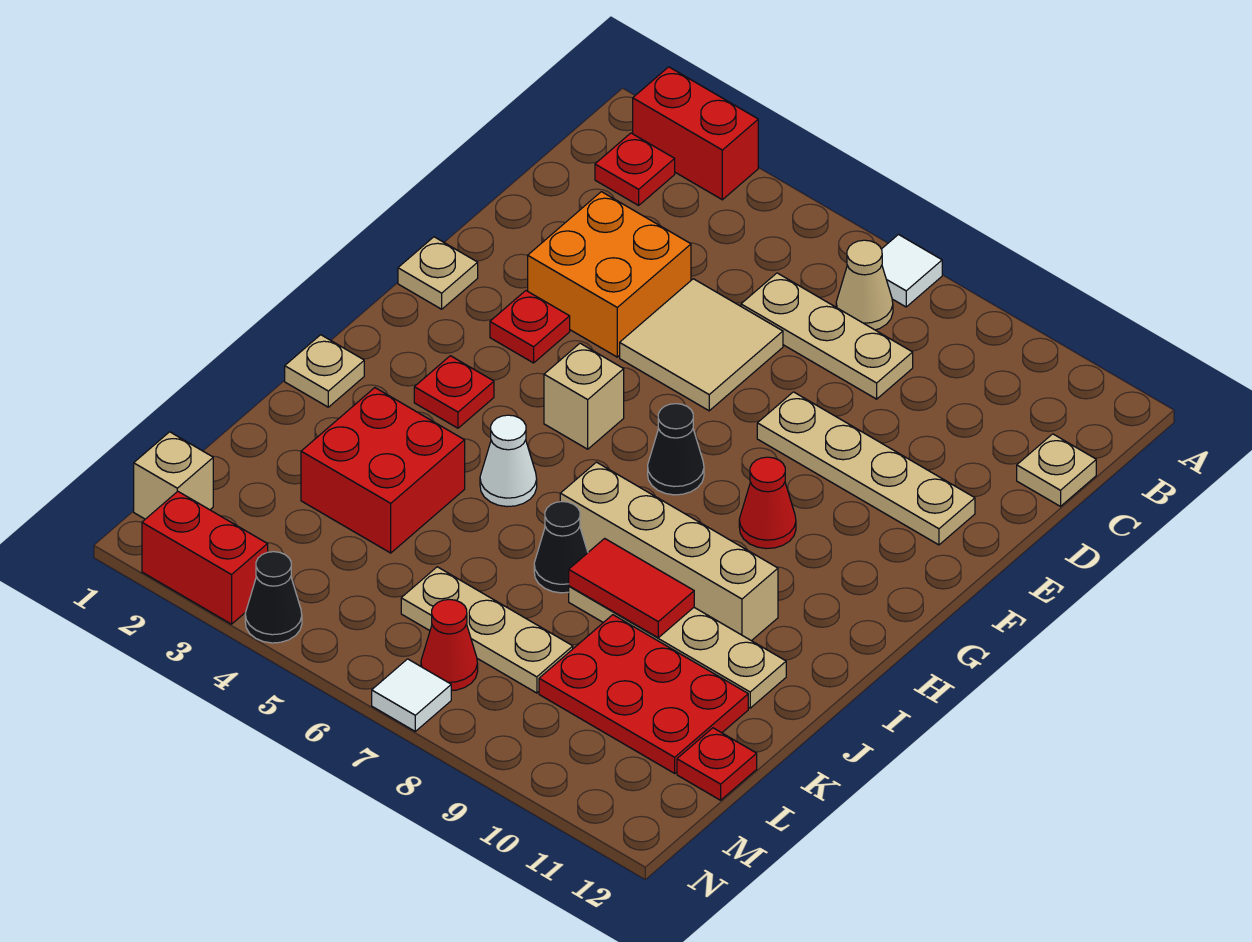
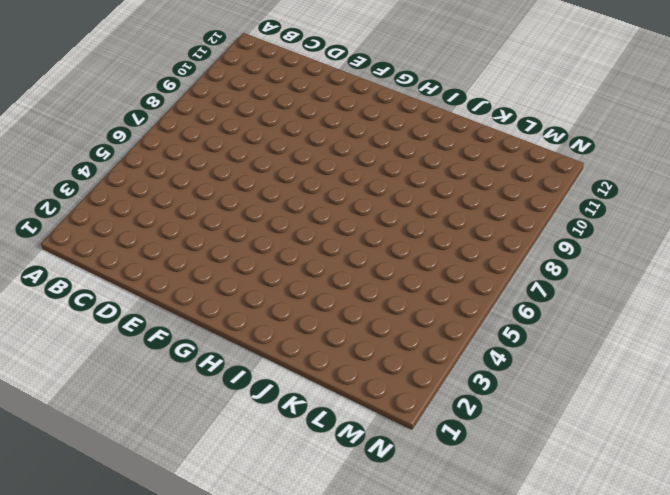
none -> red brick A2:A3 level 1
none -> white tile A7 level 1
none -> red plate B2 level 1
none -> tan cone B7 level 1

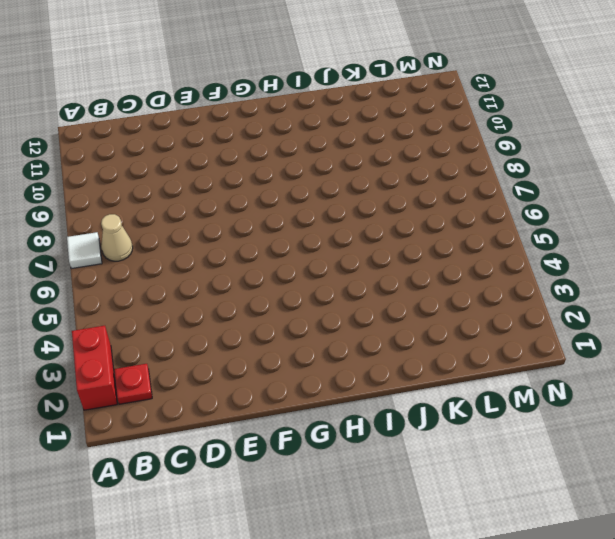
none -> tan plate C6:C8 level 1
none -> tan plate C12 level 1
none -> orange brick D3:E4 level 1
none -> tan tile D5:E6 level 1

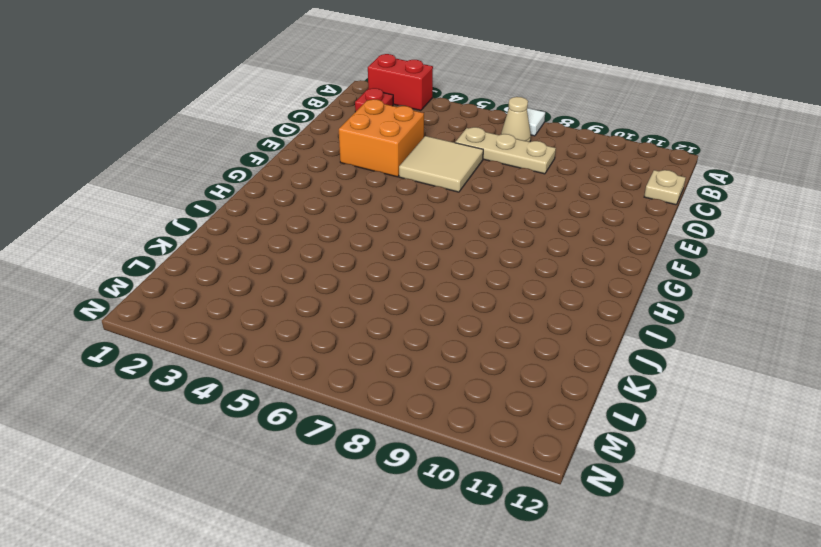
none -> tan plate E8:E11 level 1
none -> tan plate F1 level 1
none -> red plate F3 level 1
none -> tan brick G5 level 1

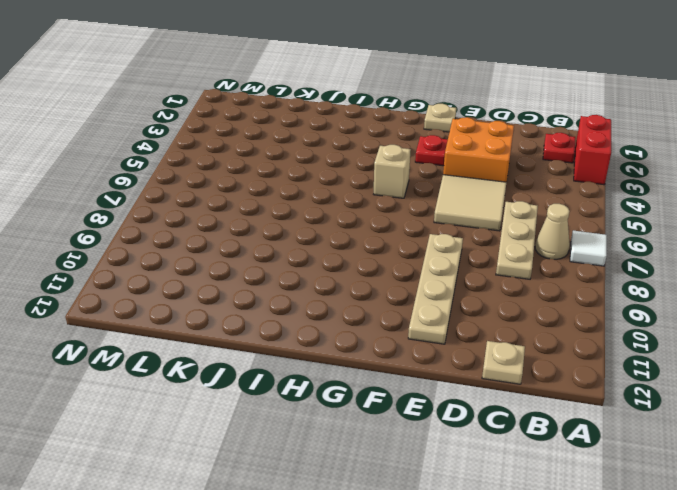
none -> black cone G7 level 1
none -> red cone G9 level 1
none -> red plate H3 level 1
none -> tan plate I1 level 1

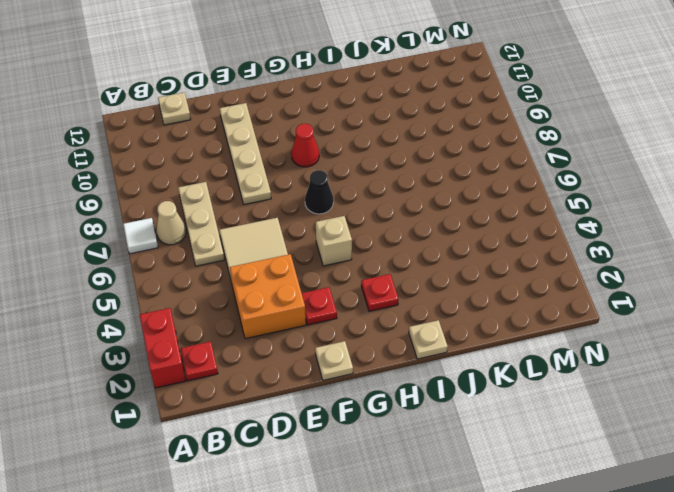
none -> white cone I5 level 1
none -> tan brick I7:I10 level 1
none -> red brick J3:K4 level 1
none -> black cone J7 level 1

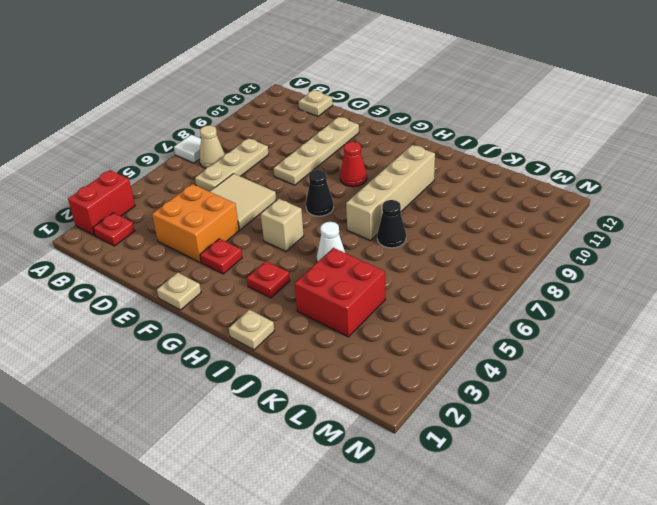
none -> tan plate J8:J11 level 1
none -> red plate K9:L11 level 1
none -> tan plate L6:L8 level 1
none -> red plate L12 level 1

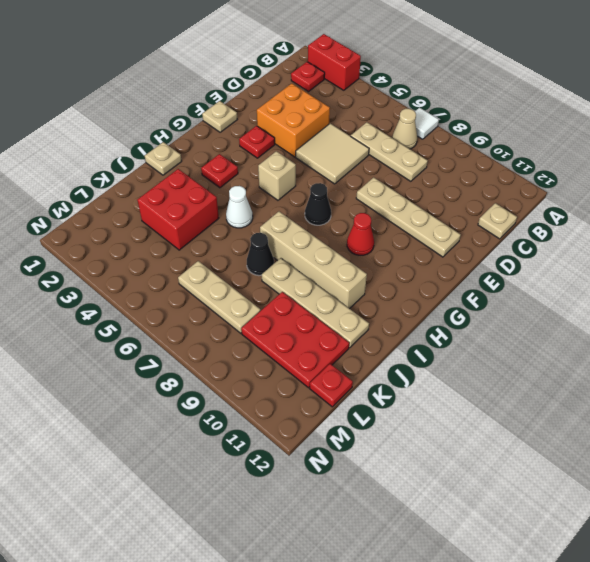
none -> tan brick M1 level 1
none -> red cone M7 level 1
none -> red brick N2:N3 level 1
none -> black cone N4 level 1

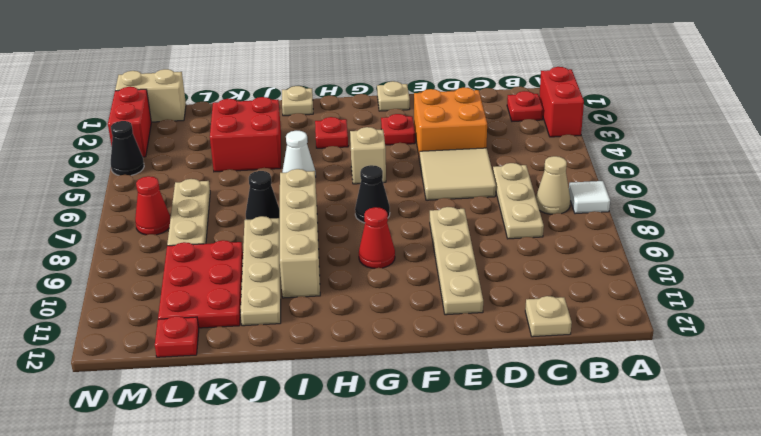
tan brick M1:N1 level 1 -> tan brick M1 level 1
none -> white tile N7 level 1
none -> red tile J8:J9 level 2

